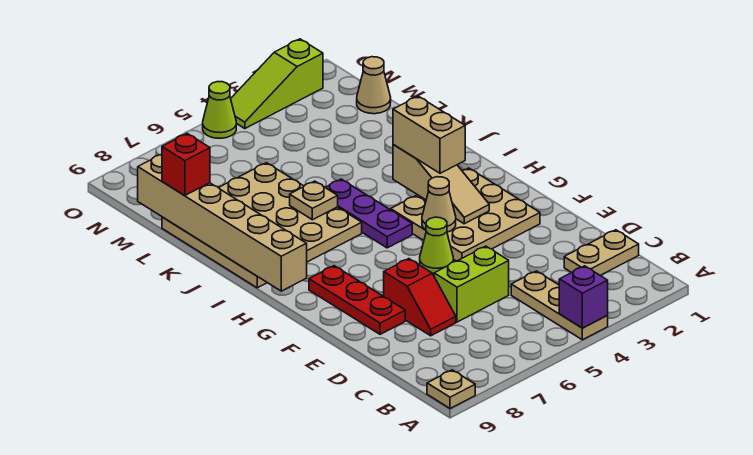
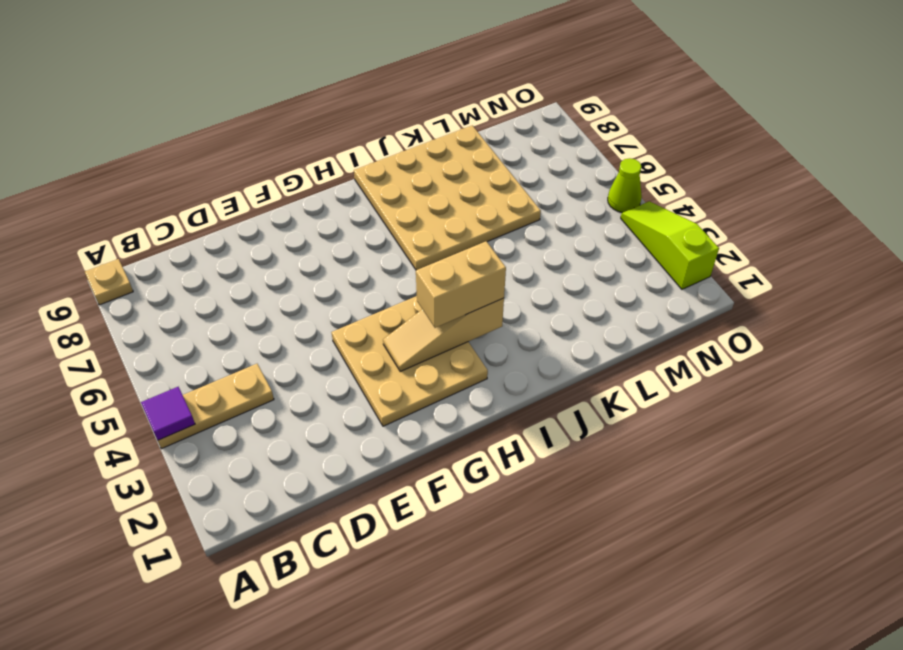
purple tile A4 level 2 -> purple brick A4 level 2
none -> tan plate C1:C2 level 1
none -> lime brick D5:D6 level 1
none -> red slope D7:E7 level 1 top E

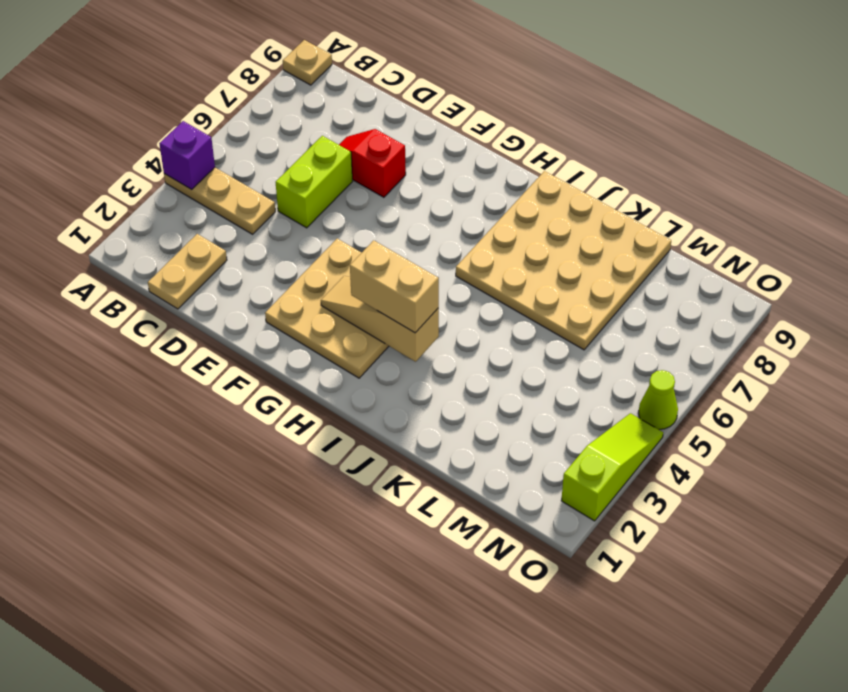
none -> red plate E8:G8 level 1
none -> lime cone F5 level 1
none -> purple plate H5:J5 level 1

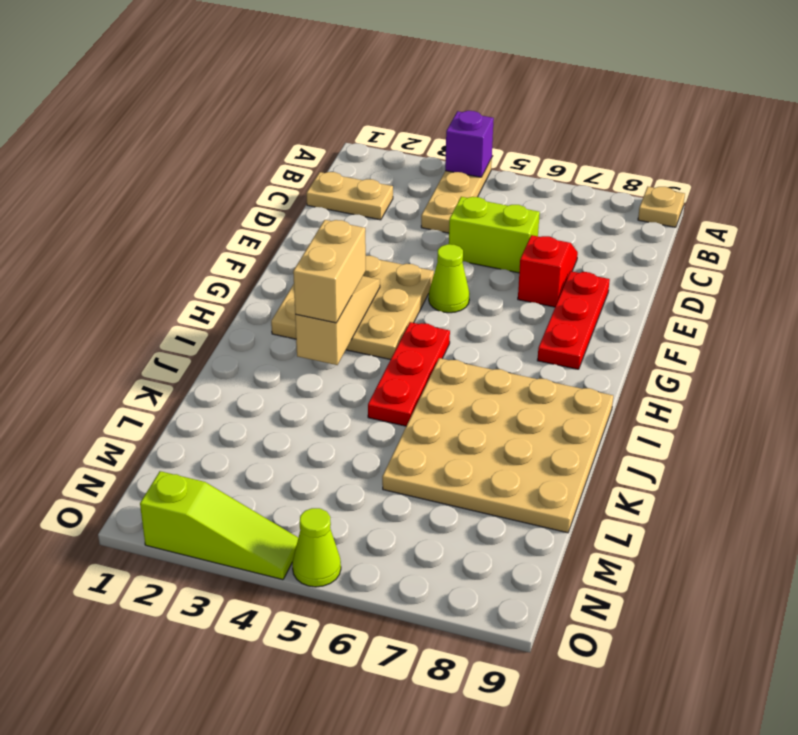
red plate H5:J5 level 1 -> purple plate H5:J5 level 1
none -> tan cone M1 level 1
none -> tan cone G4 level 2
none -> tan brick H9:M9 level 2

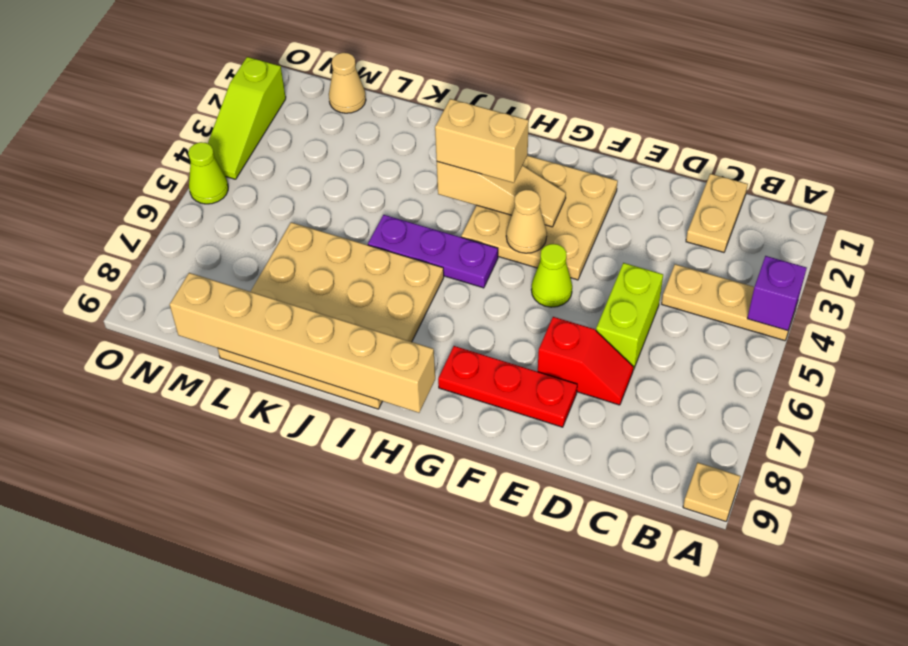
none -> tan plate J6 level 2
none -> red brick L9 level 3

